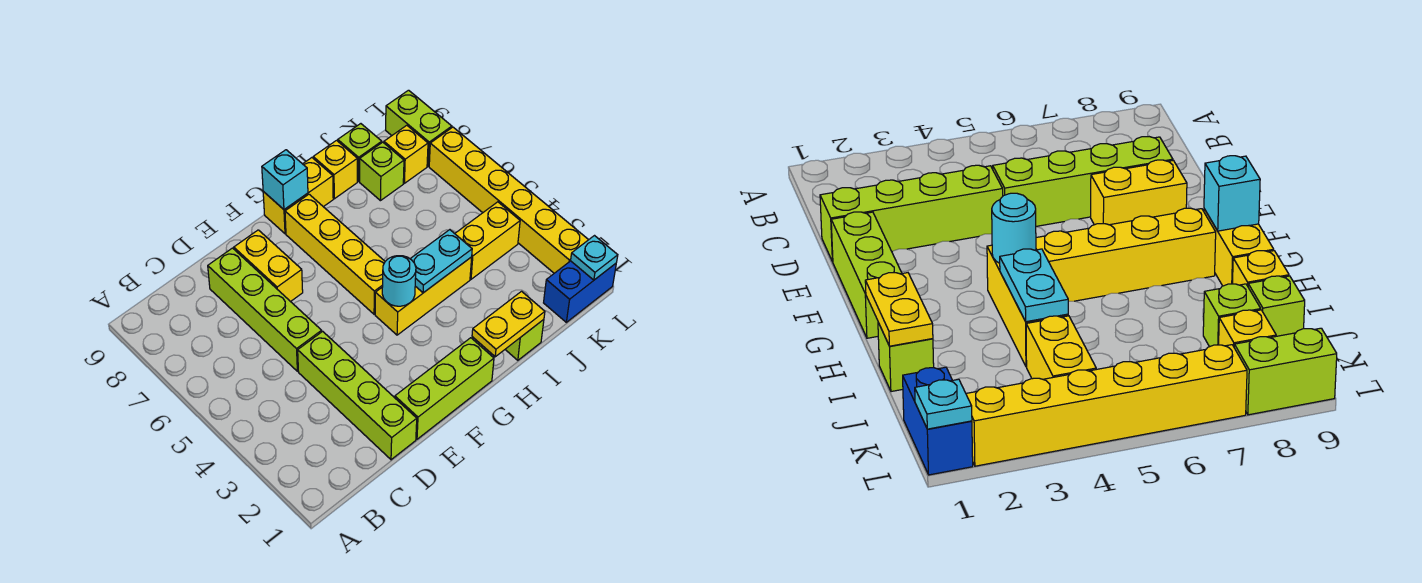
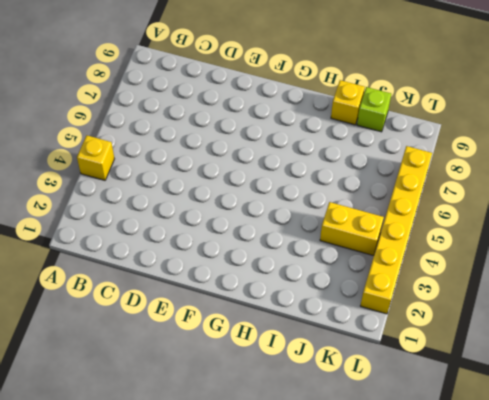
yellow brick A4 level 1 -> yellow brick K8 level 1
none -> lime brick D1:D4 level 1
none -> lime brick D5:D8 level 1
none -> lime brick E1:G1 level 1

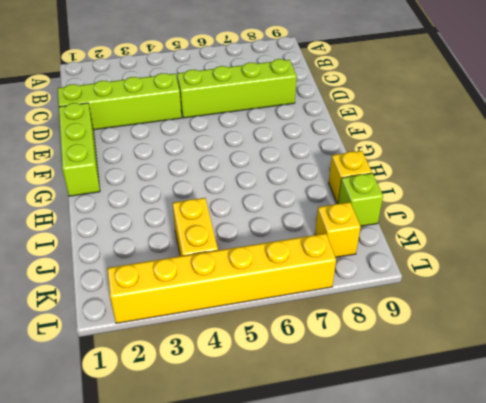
none -> yellow brick E7:E8 level 1
none -> yellow brick G4:I4 level 1
none -> yellow brick G5:G8 level 1

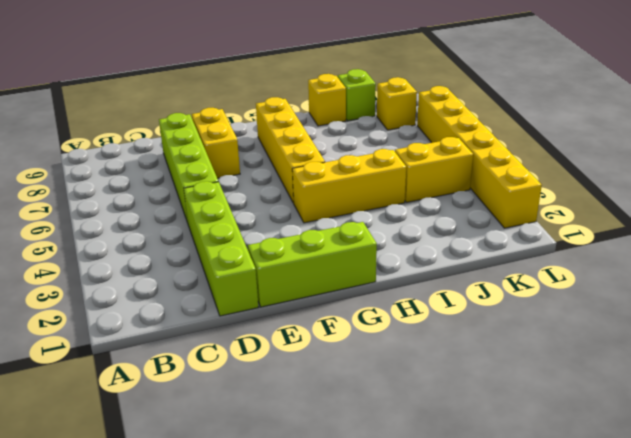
none -> yellow brick G9:H9 level 1
none -> lime brick I1 level 1
none -> lime brick J8 level 1

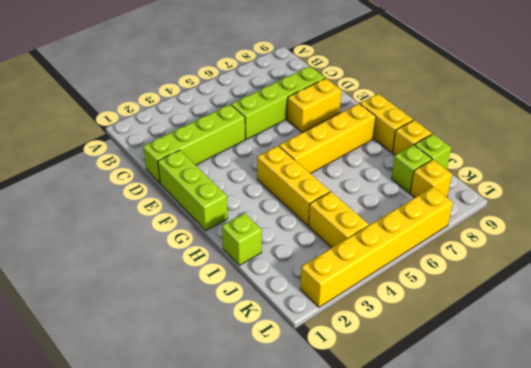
none -> blue brick K1:L1 level 1
none -> lime brick L8:L9 level 1
none -> cyan round brick G4 level 2

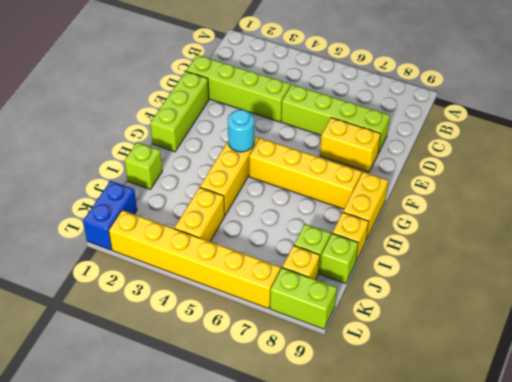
none -> cyan brick G9 level 2
none -> yellow plate H1:I1 level 2
none -> cyan plate H4:I4 level 2

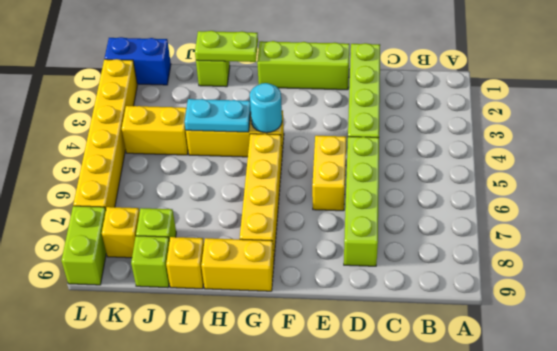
yellow brick E5:E6 level 1 -> yellow brick E7:E8 level 1
lime plate H1:I1 level 2 -> yellow plate H1:I1 level 2
none -> cyan brick G9 level 2
none -> cyan plate L1 level 2

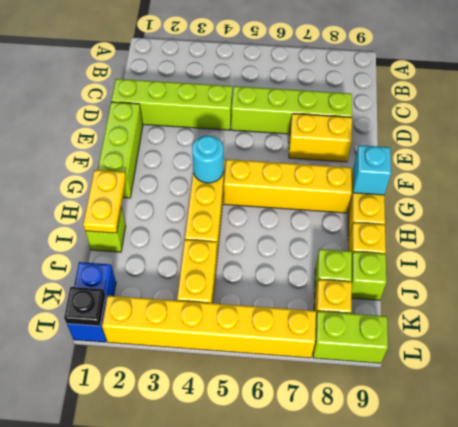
black plate L1 level 2 -> cyan plate L1 level 2
none -> cyan plate H4:I4 level 2

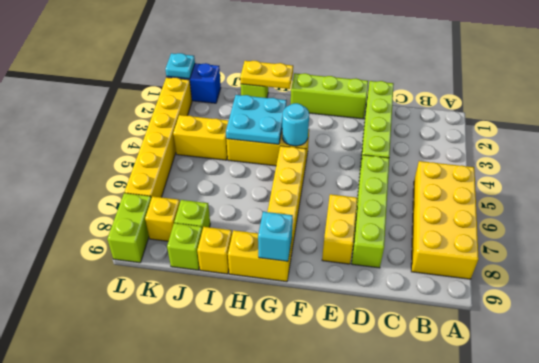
yellow brick A5:B8 level 1 -> none
cyan plate H3:I4 level 2 -> cyan plate H4:I4 level 2

